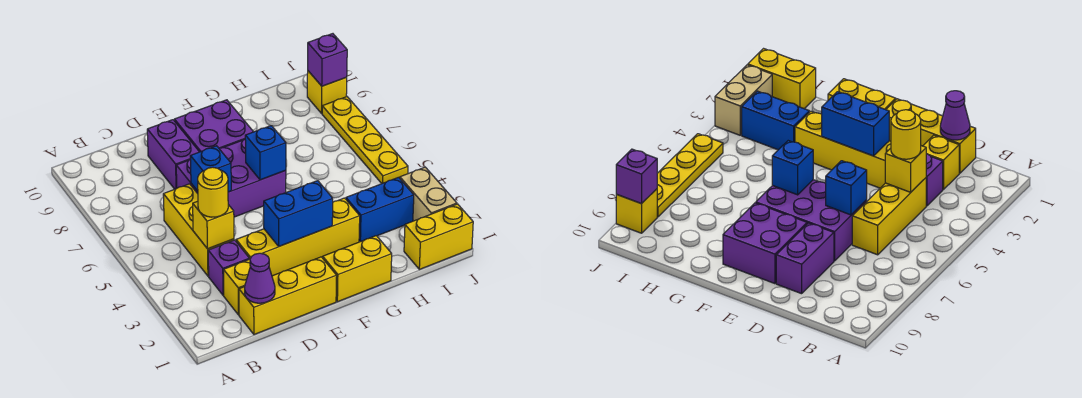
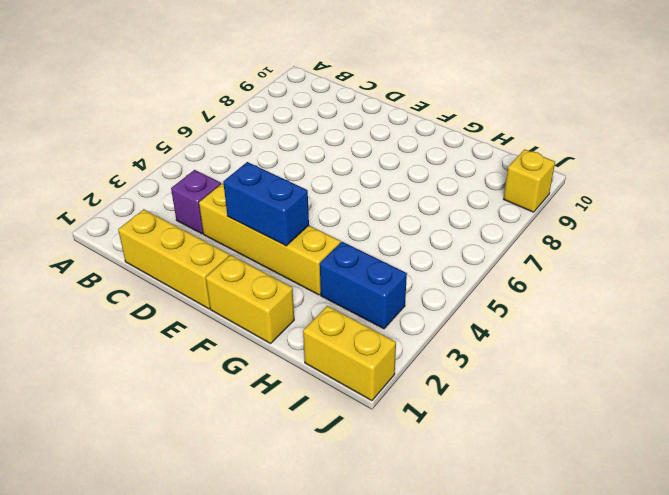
none -> yellow brick C2 level 1
none -> yellow brick C4:C6 level 1
none -> purple brick D6:F7 level 1

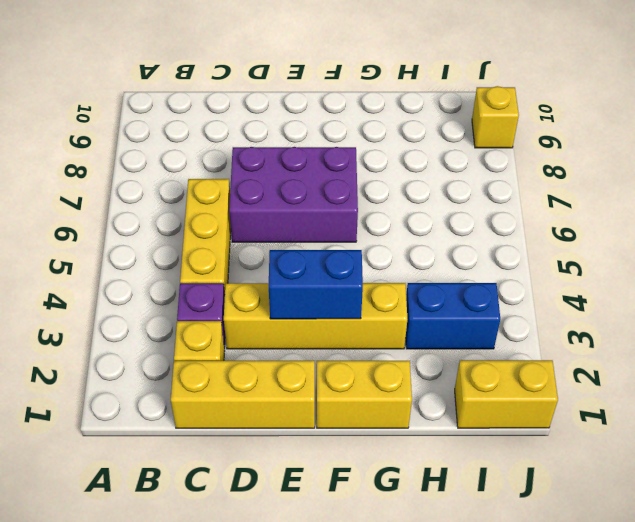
none -> purple brick D8:D9 level 1
none -> purple brick E8:F9 level 1
none -> tan brick J2:J3 level 1

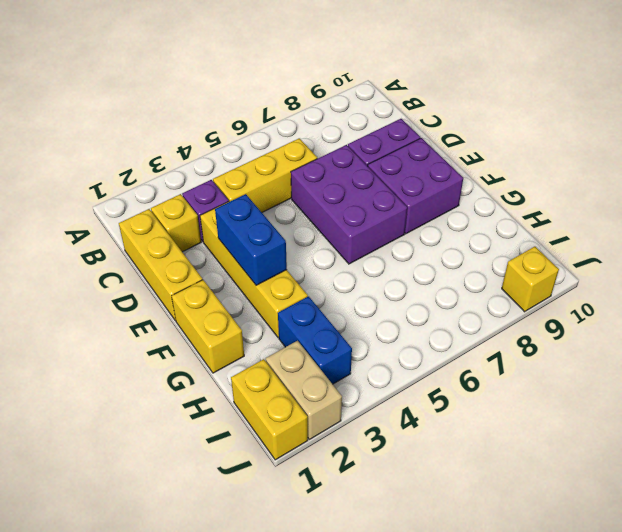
tan brick I2:J2 level 1 -> tan brick J2:J3 level 1
none -> yellow plate J5:J8 level 1
none -> purple cone C1 level 2
none -> yellow brick C4 level 2

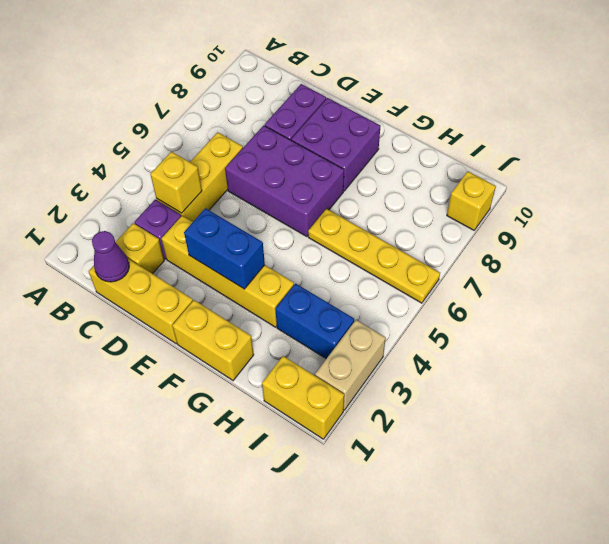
yellow plate G6:J6 level 1 -> yellow plate J5:J8 level 1
none -> blue brick D6 level 2
none -> blue brick F6 level 2
none -> purple brick J9 level 2

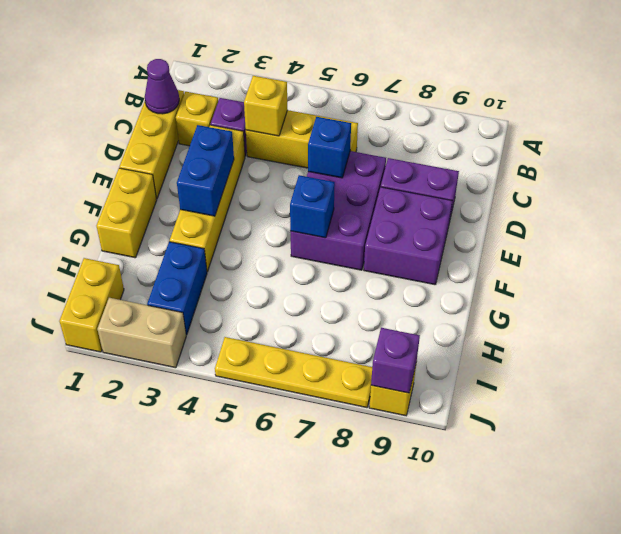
none -> yellow round brick C4 level 3

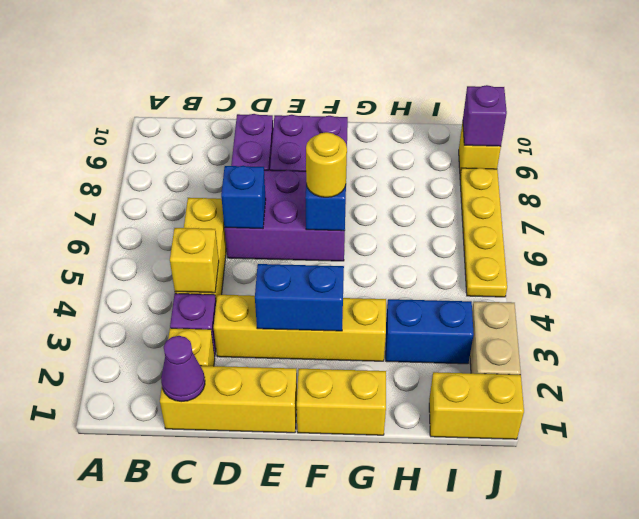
yellow round brick F6 level 3 -> yellow round brick C4 level 3

